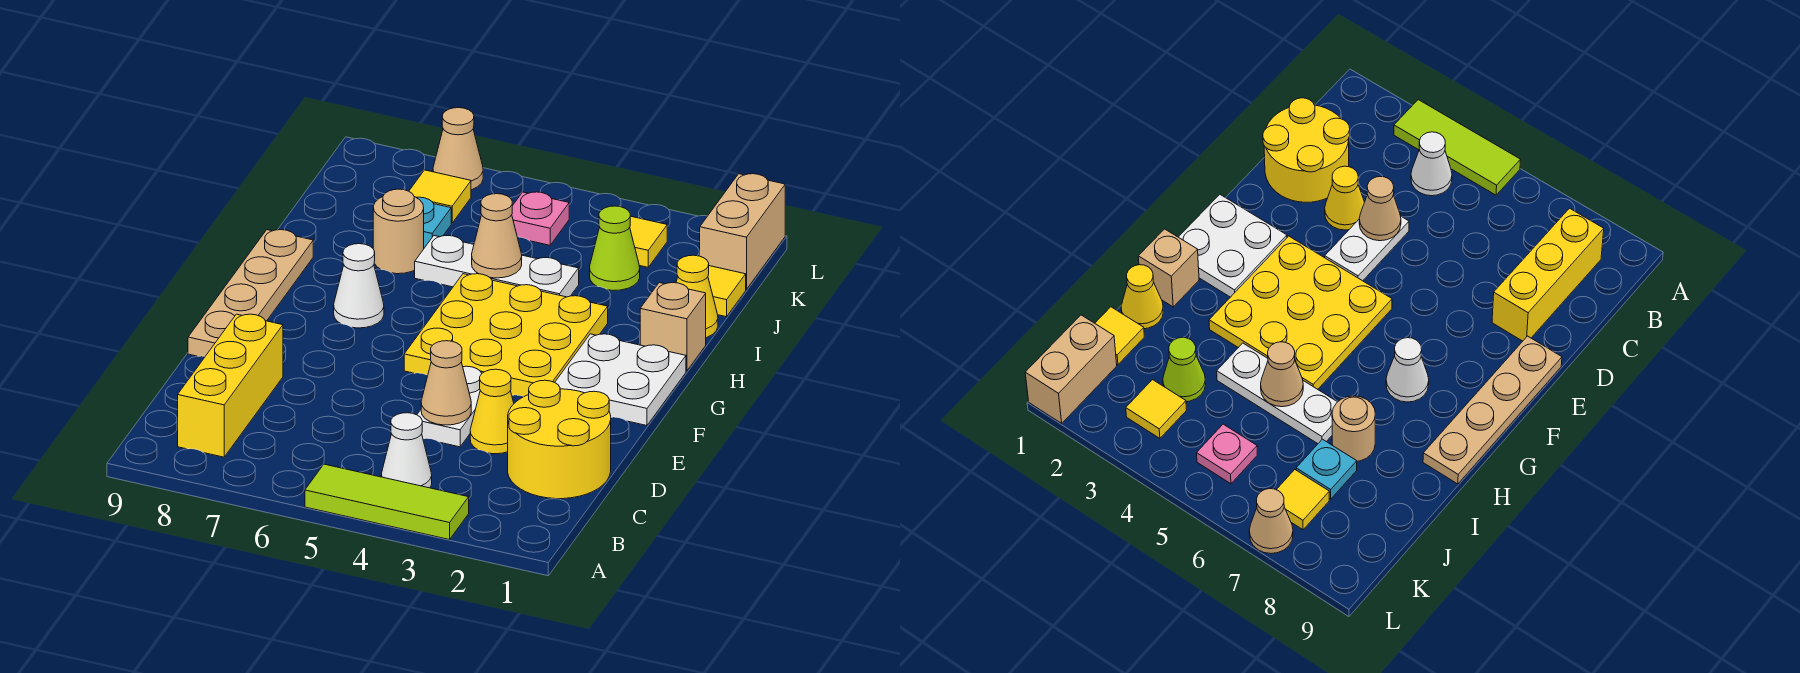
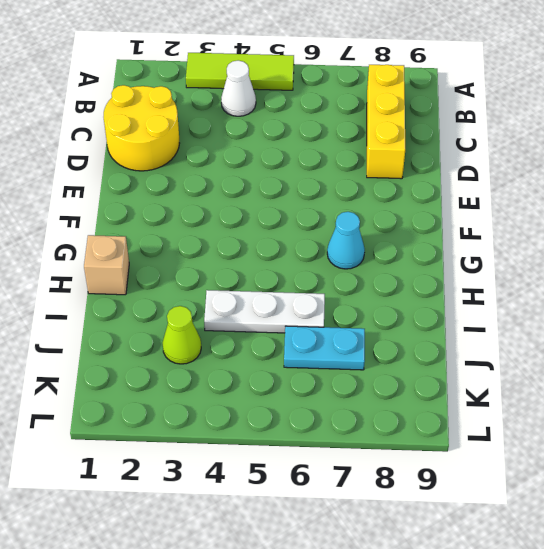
cyan cone G7 level 1 -> white cone G7 level 1
cyan plate J6:J7 level 1 -> cyan plate J7 level 1
none -> yellow cone D3 level 1
none -> white plate D4:E4 level 1
none -> tan plate E9:H9 level 1

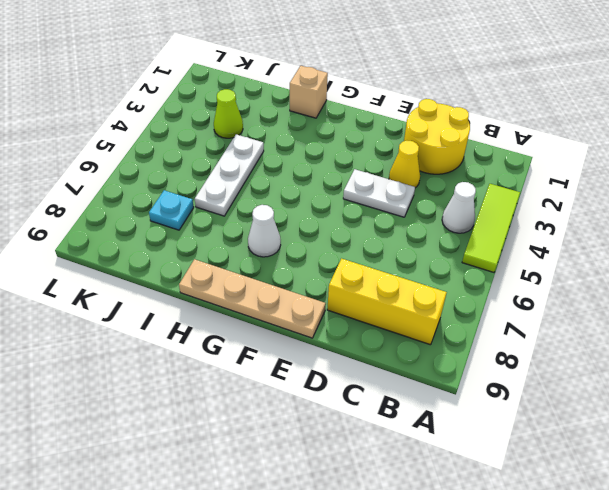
none -> white plate F1:G2 level 1
none -> yellow plate F3:H5 level 1
none -> yellow cone I1 level 1

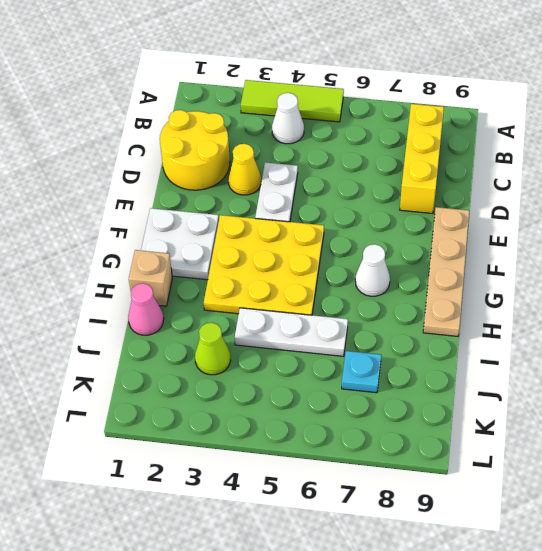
pink cone I1 level 1 -> yellow cone I1 level 1
none -> tan round brick I7 level 1
none -> yellow tile J1 level 1
none -> tan brick K1:L1 level 1

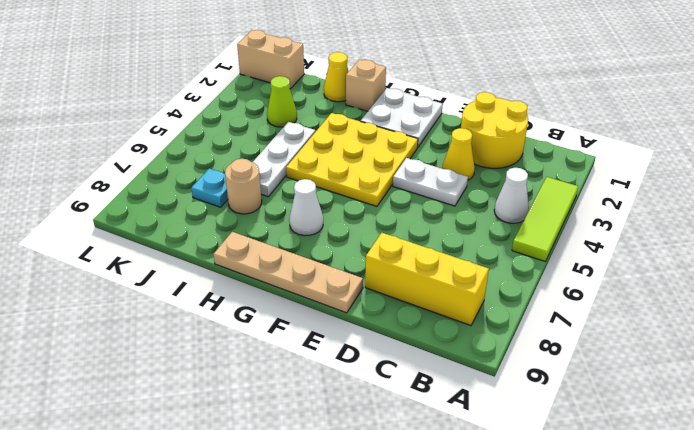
none -> yellow tile J1 level 1
none -> yellow tile K3 level 1
none -> pink plate K5 level 1

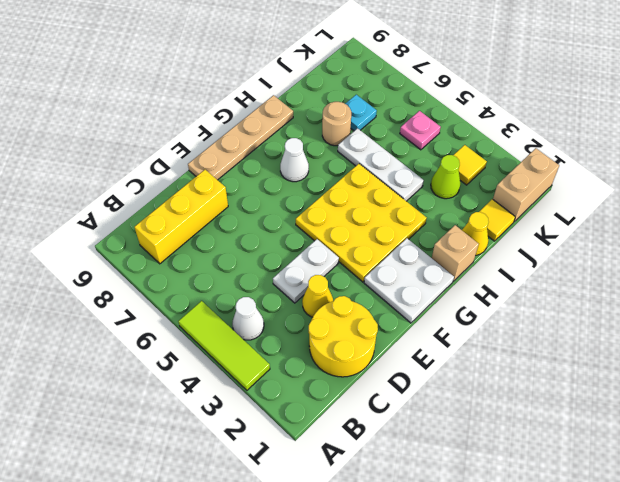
none -> yellow tile K7 level 1
none -> tan cone L7 level 1
none -> tan cone D4 level 2

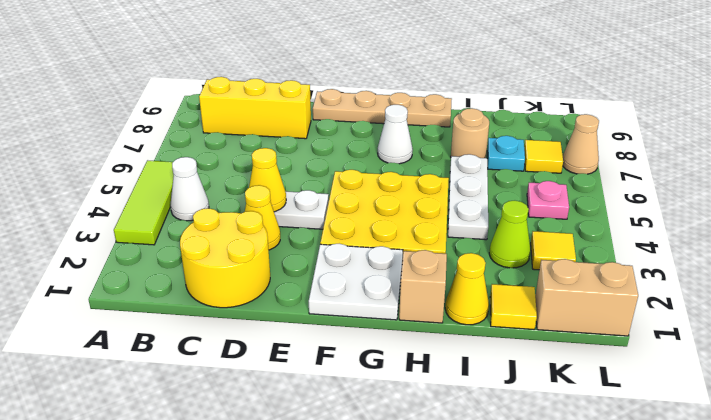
yellow cone D4 level 2 -> tan cone D4 level 2
none -> tan cone I5 level 2

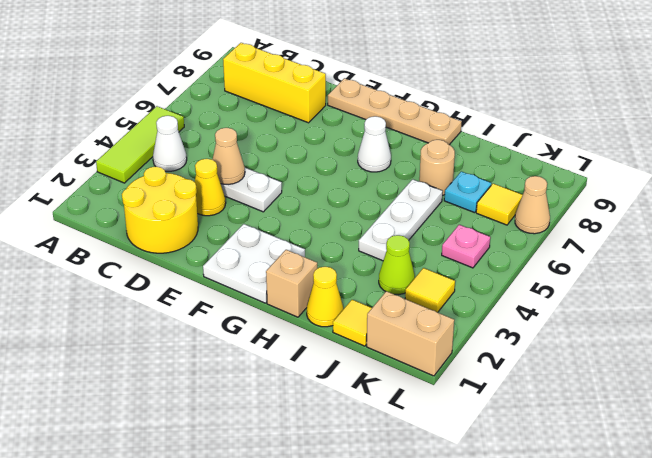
none -> yellow plate F3:H5 level 1
none -> tan cone I5 level 2

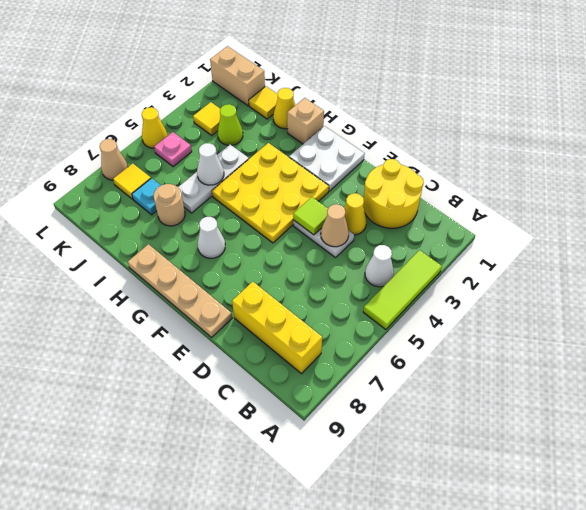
lime tile E4 level 2 -> none
white cone I5 level 2 -> tan cone I5 level 2
yellow cone L5 level 1 -> none

